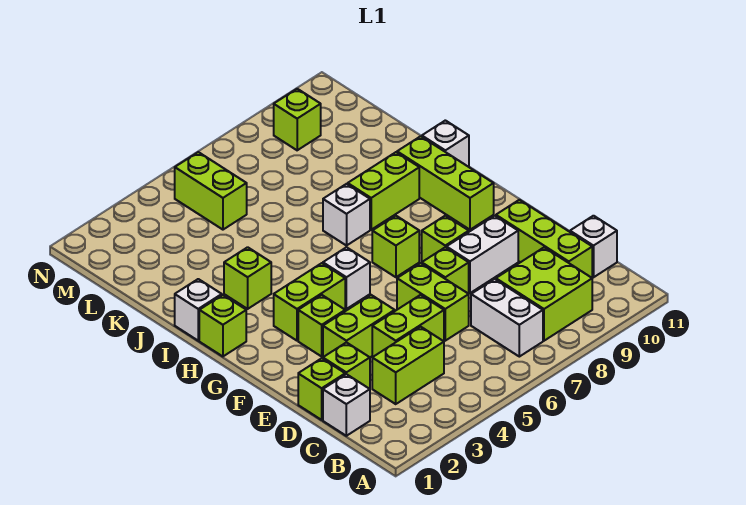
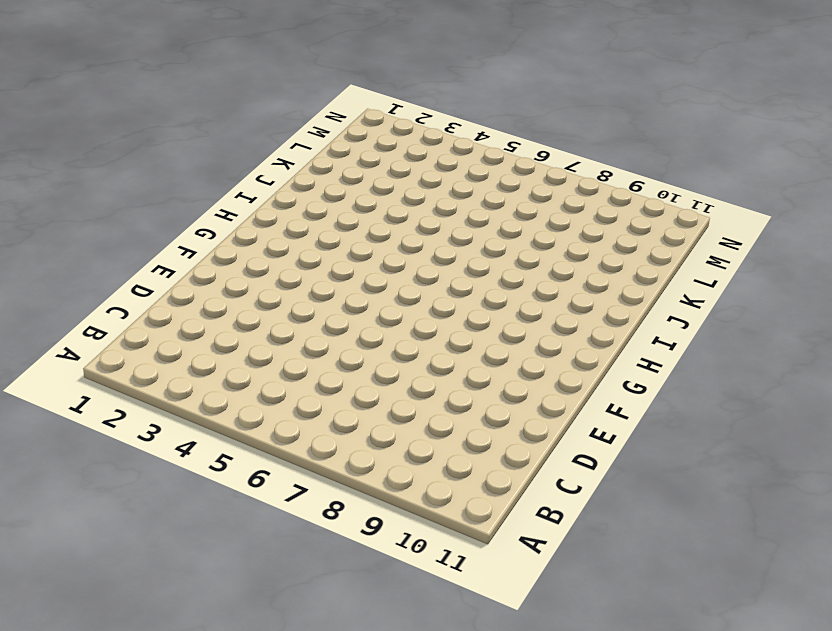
none -> white brick B7:C7 level 1
none -> lime brick B8:C9 level 1
none -> white brick C1 level 1

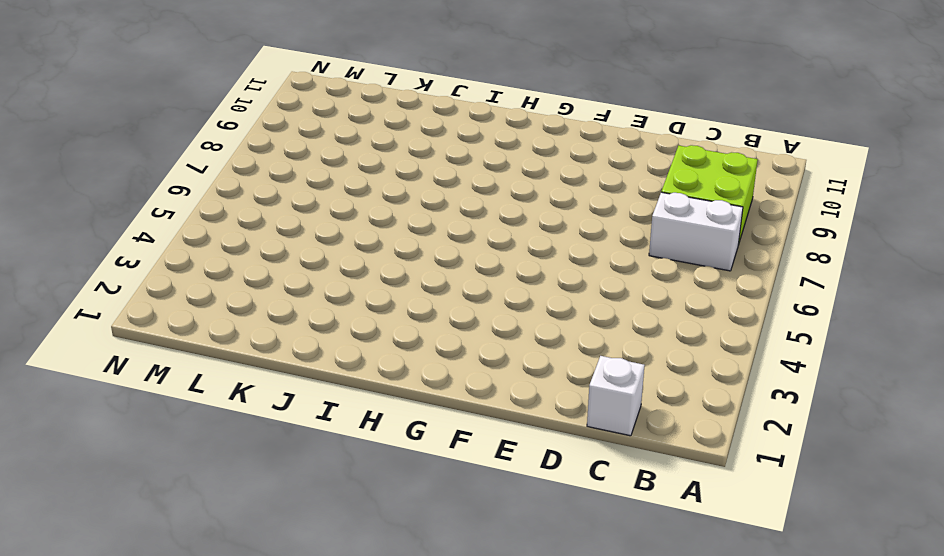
none -> lime brick C3:C4 level 1
none -> lime brick C10:E10 level 1
none -> white brick C11 level 1

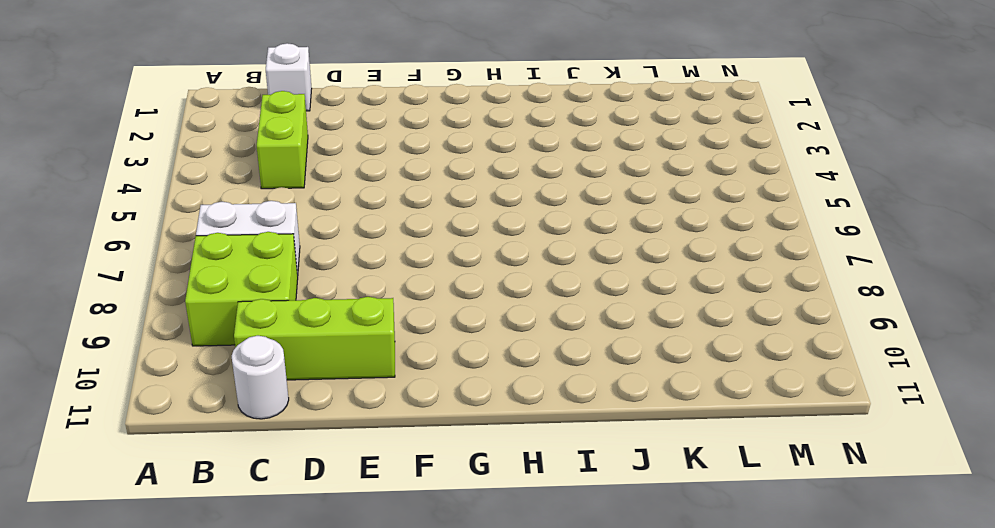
white round brick C11 level 1 -> white brick C11 level 1
none -> lime brick D1 level 1
none -> lime brick D2 level 1
none -> lime brick D4:D5 level 1

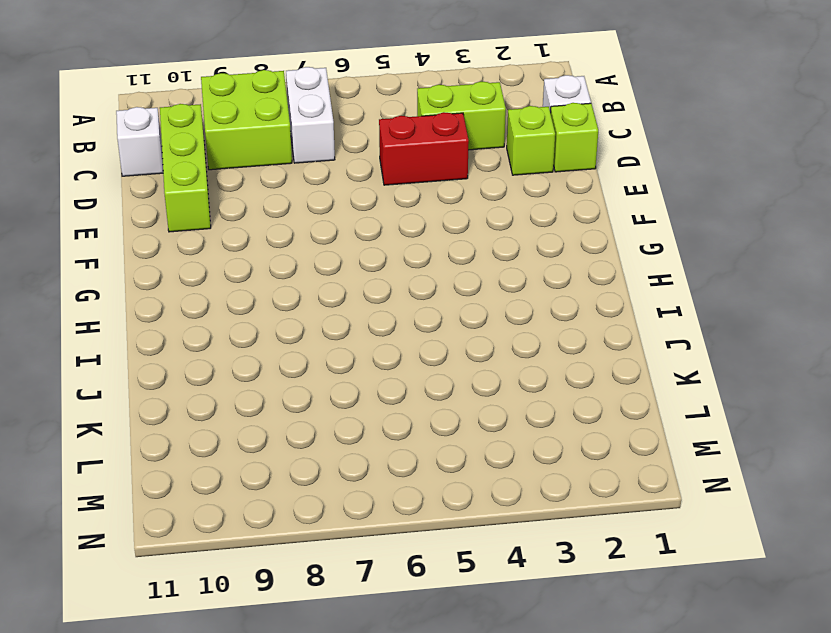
red brick D4:D5 level 1 -> lime brick D4:D5 level 1
none -> lime brick D6:E6 level 1
none -> lime brick E3:E4 level 1
none -> lime brick E7 level 1

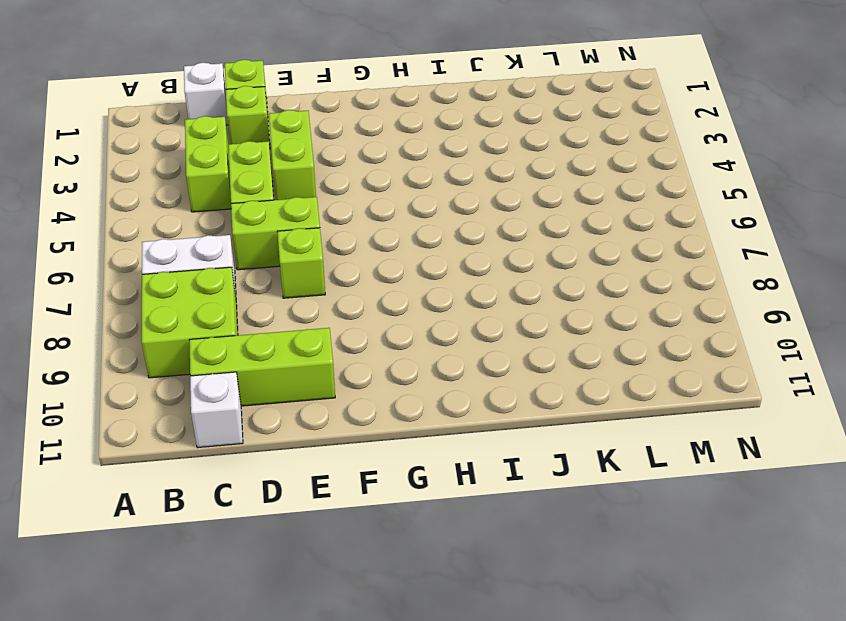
none -> white brick E8:E9 level 1
none -> lime brick F3 level 1
none -> lime brick F8 level 1

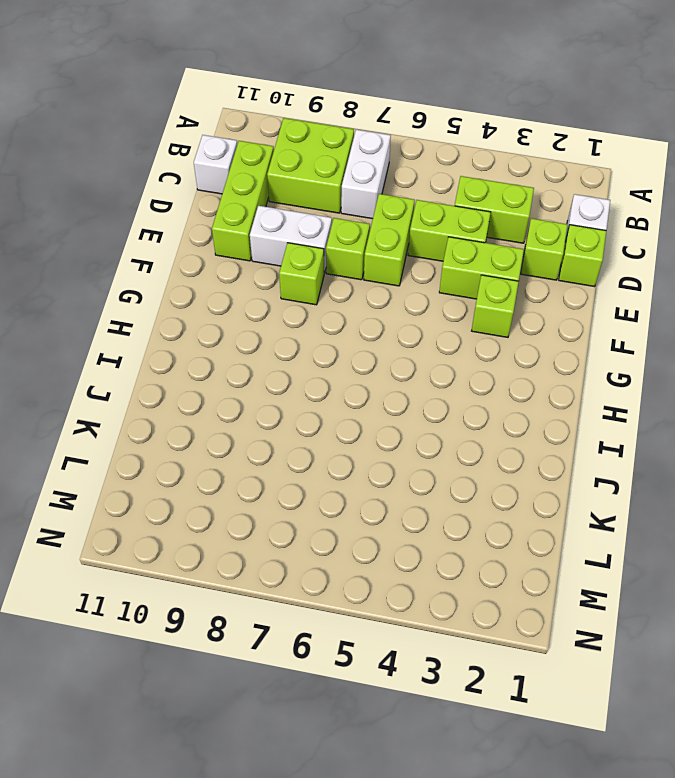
none -> lime brick G3:G4 level 1
none -> white brick G5 level 1
none -> lime brick G7 level 1

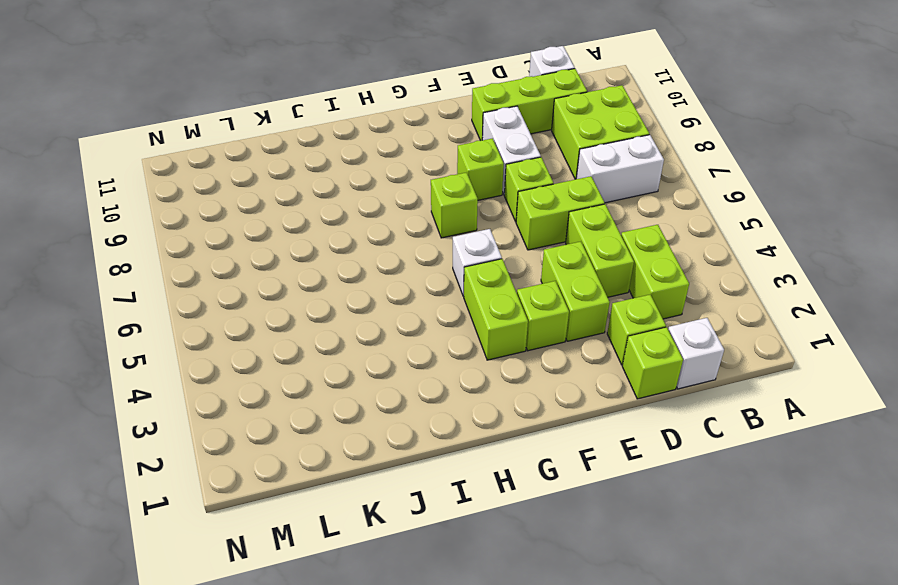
none -> lime brick G10:I10 level 1
none -> lime brick H1 level 1
none -> white brick I1 level 1

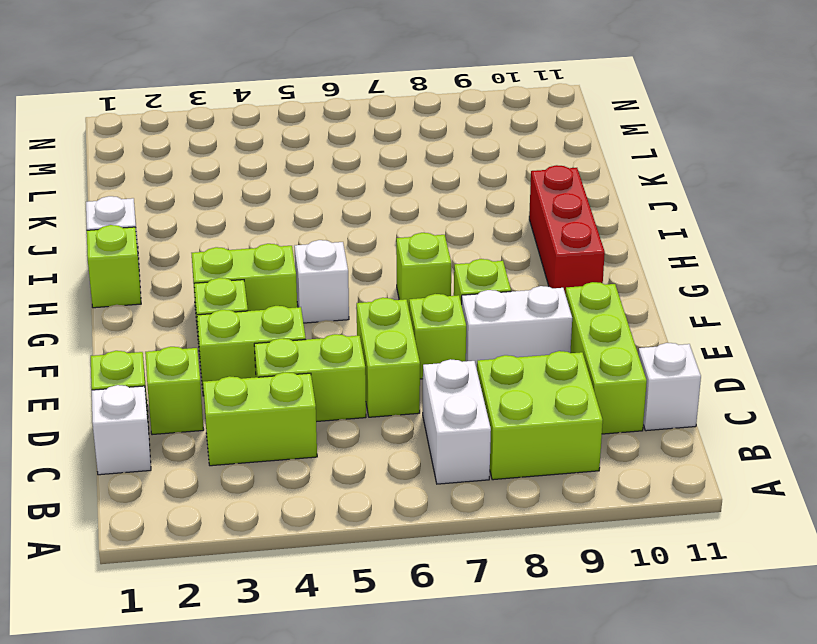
red brick G10:I10 level 1 -> lime brick G10:I10 level 1
none -> lime brick I3 level 1
none -> white brick I7 level 1
none -> lime brick I8:I9 level 1

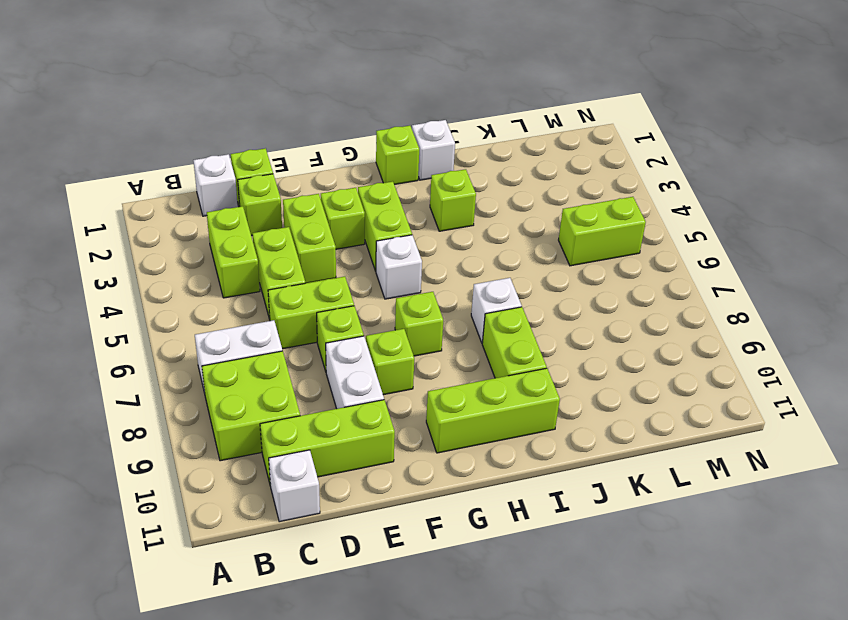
none -> white brick I11 level 1
none -> lime brick M9 level 1

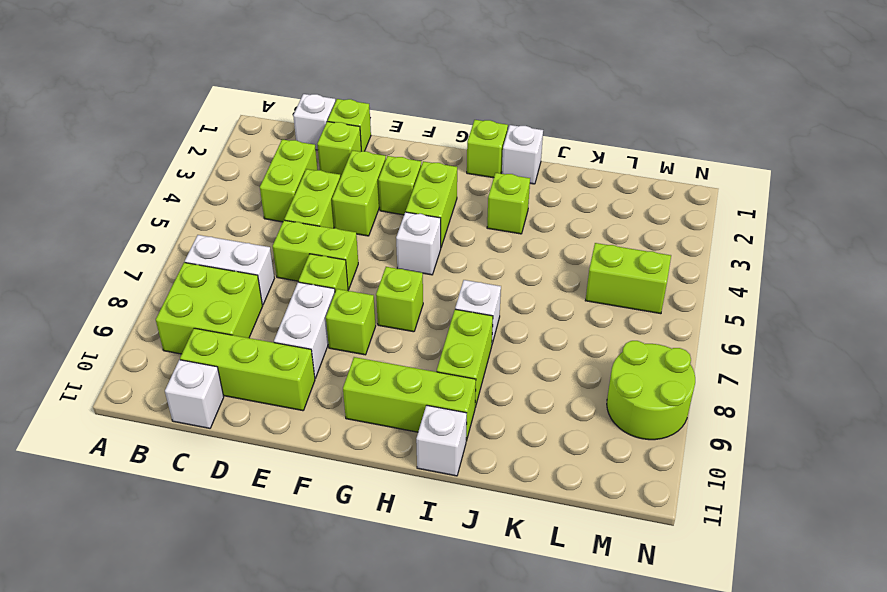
lime round brick M8:N9 level 1 -> lime brick M9 level 1

